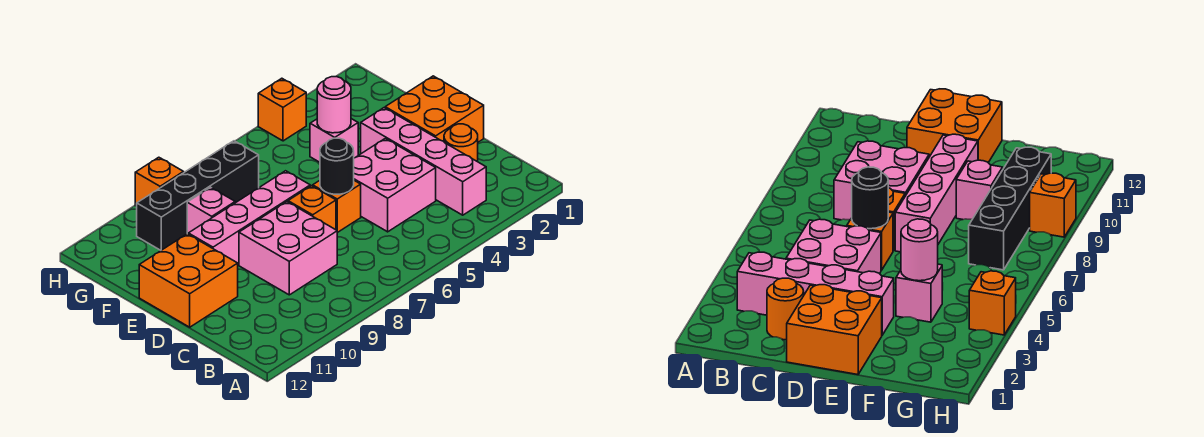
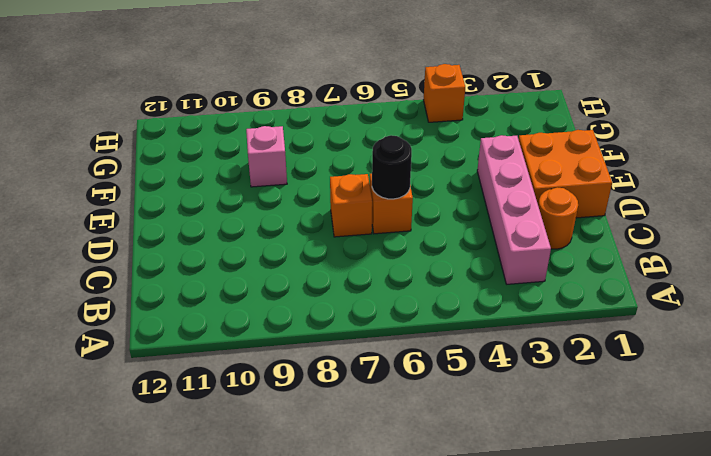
none -> pink brick C4:D5 level 1
none -> pink brick C8:D9 level 1
none -> orange brick D11:E12 level 1

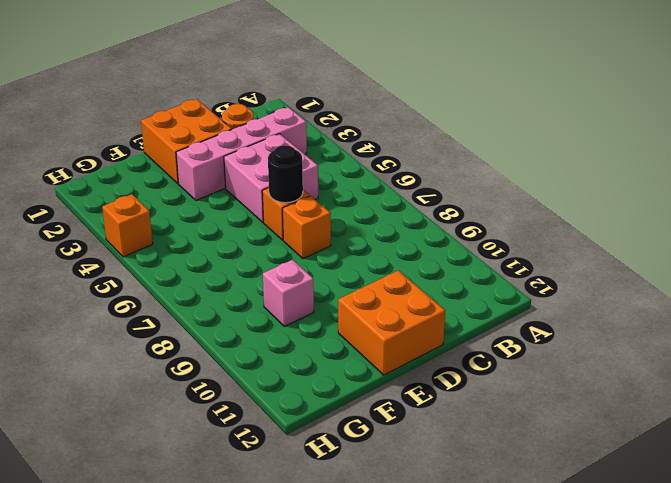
none -> pink brick C8:D9 level 1
none -> pink brick E7:E10 level 1
none -> pink brick F4 level 1

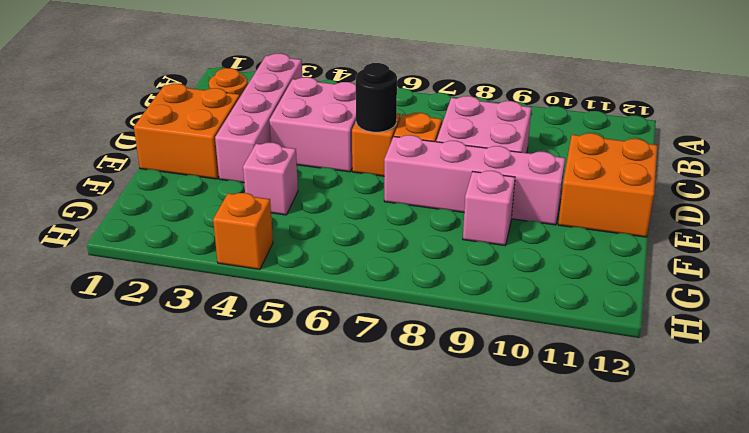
none -> black brick G7:G10 level 1
none -> orange brick H9 level 1
none -> pink round brick F4 level 2

